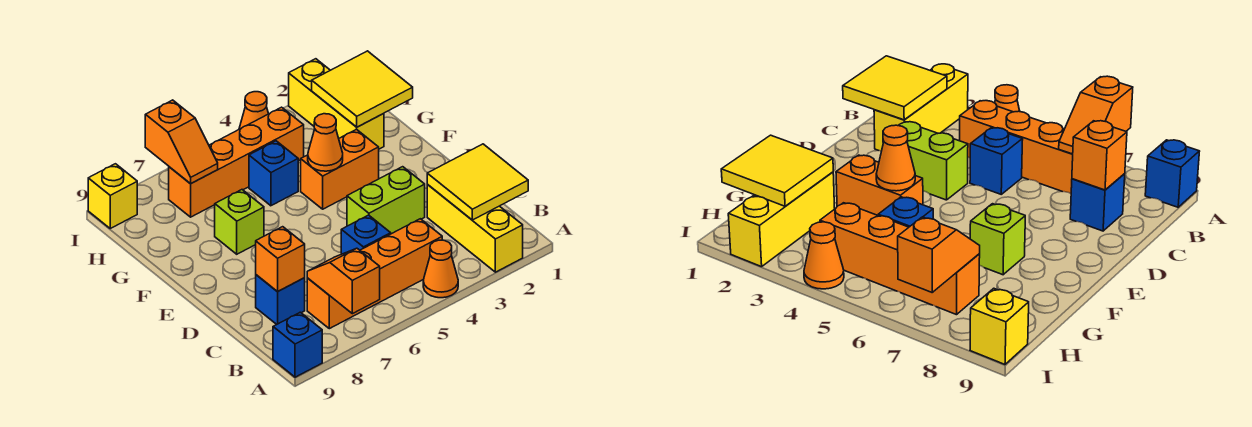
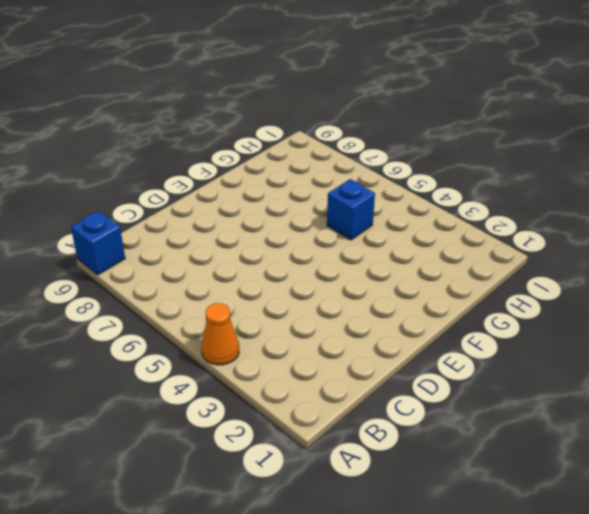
none -> yellow brick A2:C2 level 1
none -> orange brick B4:B7 level 1
none -> blue brick C5 level 1

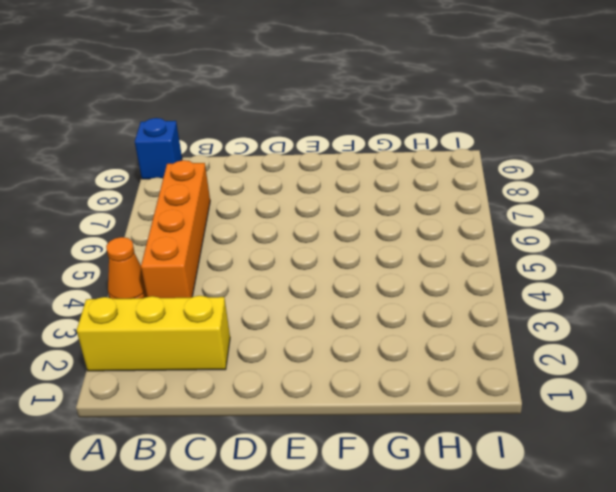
none -> blue brick C5 level 1
none -> blue brick C8 level 1
none -> lime brick D3:D4 level 1

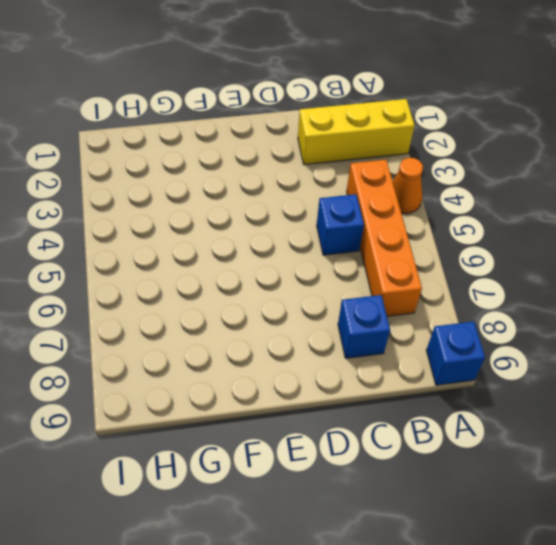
none -> lime brick D3:D4 level 1
none -> orange brick F3:F4 level 1
none -> lime brick F7 level 1

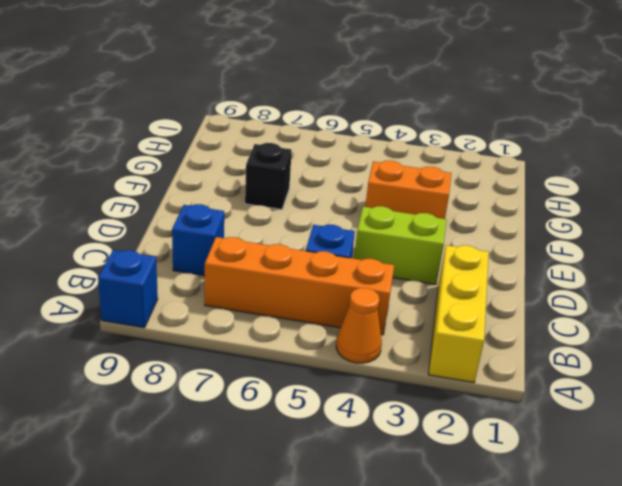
black brick F7 level 1 -> lime brick F7 level 1
none -> yellow brick G2:I2 level 1
none -> blue brick G5 level 1
none -> orange brick H4:H7 level 1

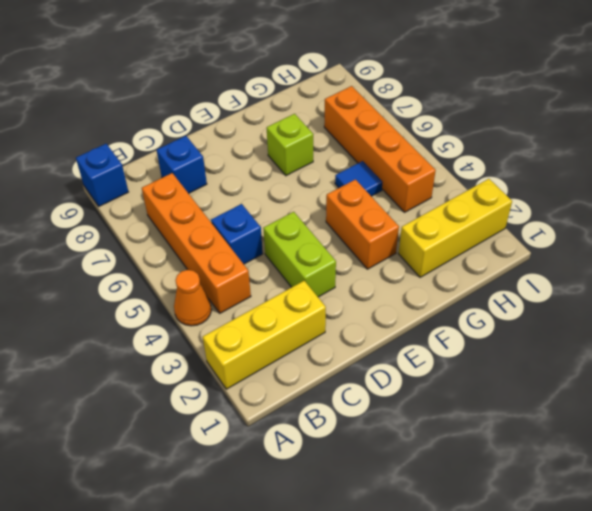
blue tile G5 level 1 -> blue brick G5 level 1
none -> orange cone I4 level 1
none -> yellow brick I9 level 1
none -> orange slope A7:B7 level 2 top A

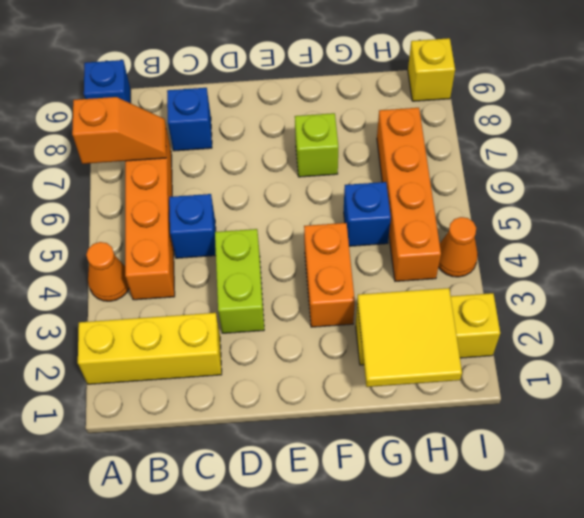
none -> yellow tile B1:C2 level 2
none -> orange brick C8 level 2
none -> orange cone F4 level 2

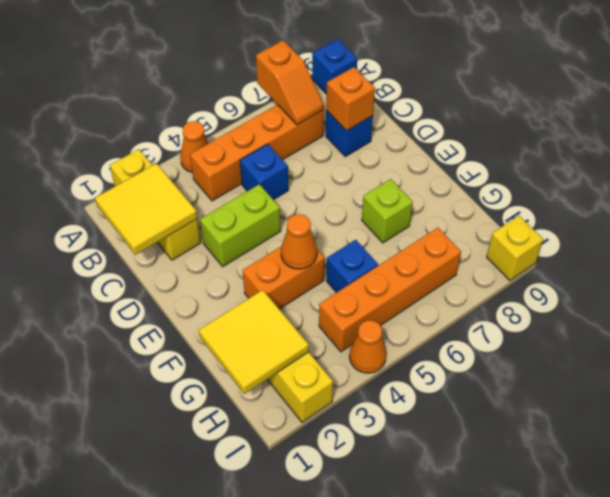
none -> orange slope H7:I7 level 2 top I

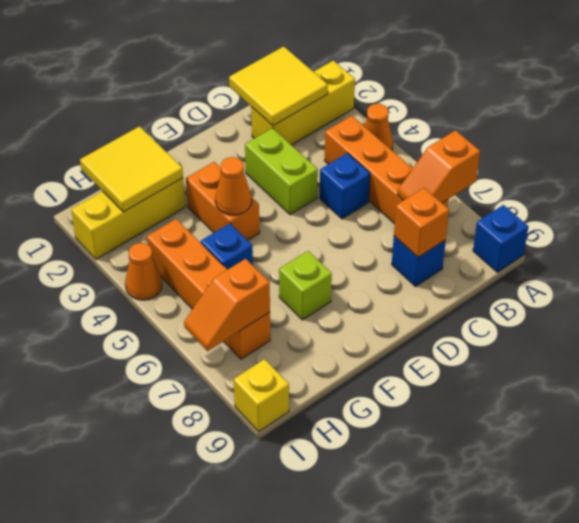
orange slope H7:I7 level 2 top H -> orange slope H7:I7 level 2 top I

